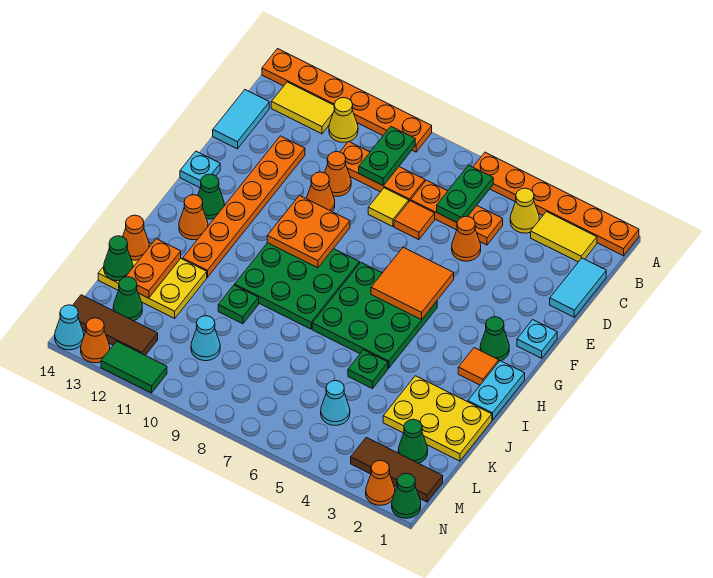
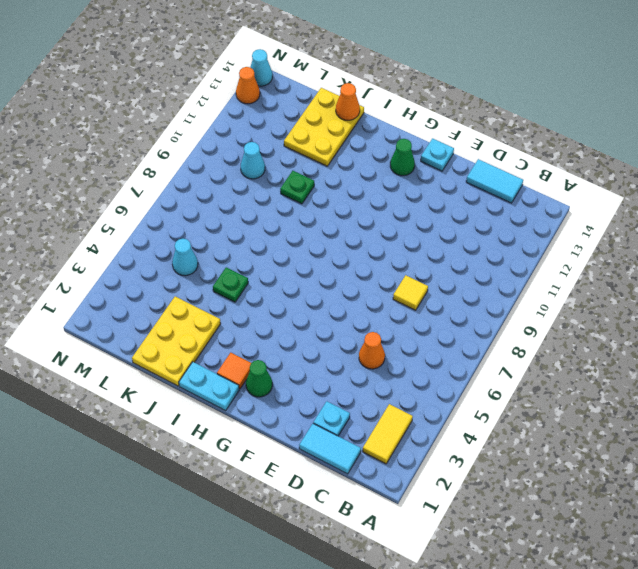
cyan plate D2 level 1 -> cyan plate F1 level 1
none -> orange plate A1:A6 level 1
none -> orange plate A9:A14 level 1
none -> yellow cone B4 level 1
none -> yellow cone B11 level 1

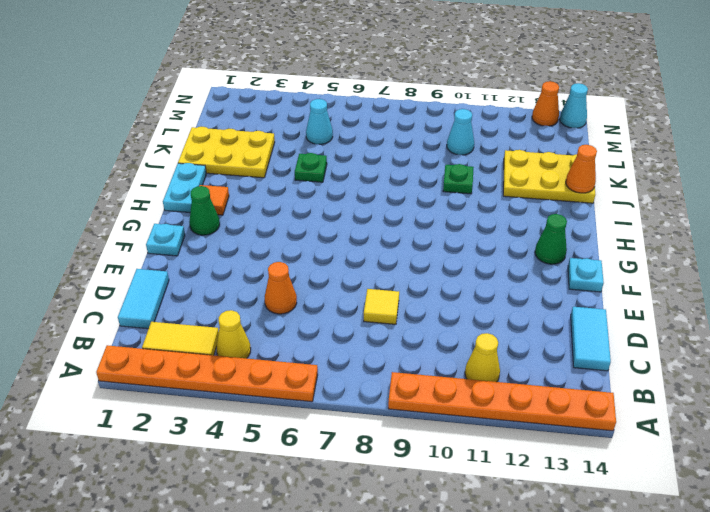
none -> yellow tile B12:B13 level 1
none -> orange plate C5:C7 level 1
none -> orange plate C8:C10 level 1
none -> orange tile D7 level 1

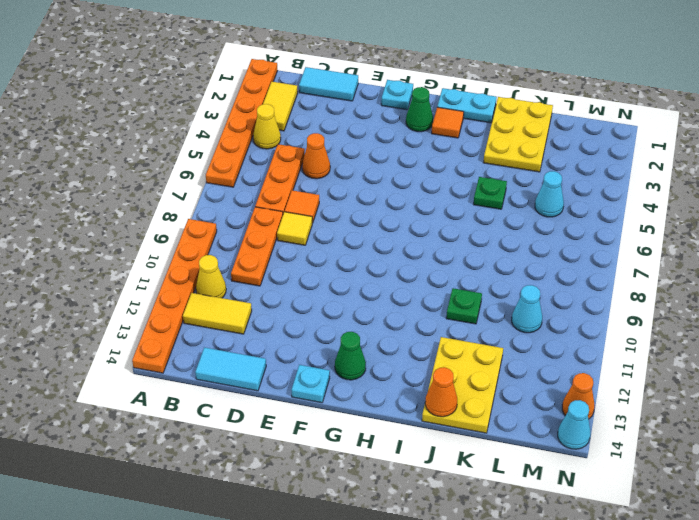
yellow tile B12:C12 level 1 -> yellow tile B12:B13 level 1
none -> orange cone D10 level 1
none -> orange plate D12:I12 level 1
none -> orange cone E10 level 1
none -> green plate G5:I7 level 1

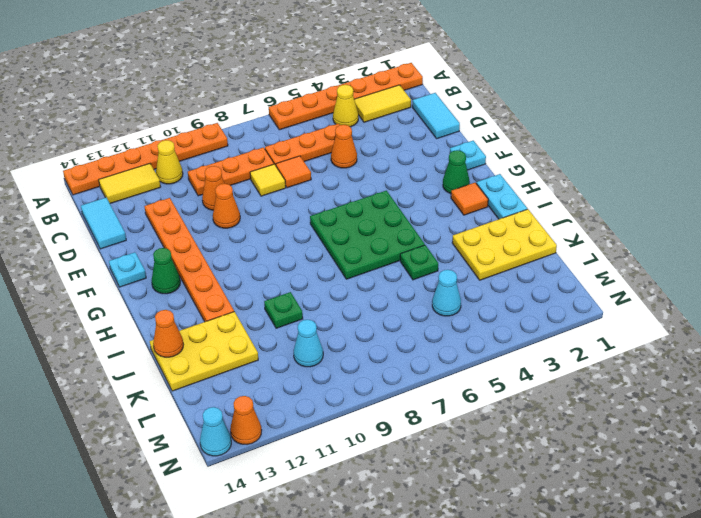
none -> green plate G8:I10 level 1
none -> orange cone H13 level 1
none -> green cone L2 level 1
none -> green cone L13 level 1

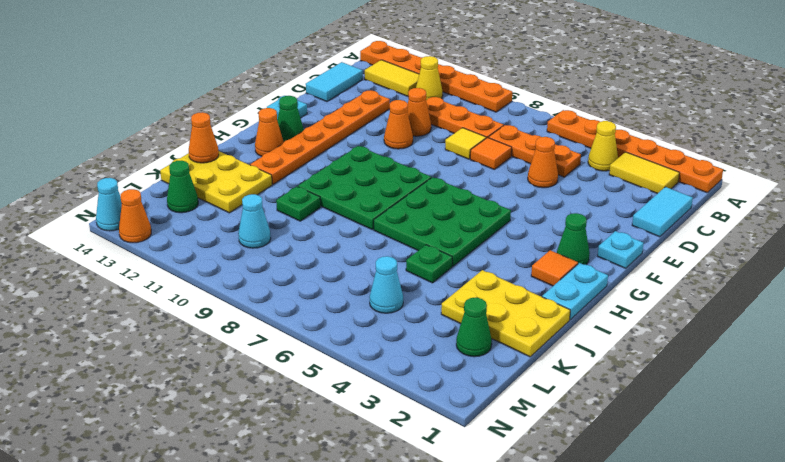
none -> brown tile M1:M3 level 1
none -> brown tile M12:M14 level 1
none -> green cone N1 level 1
none -> orange cone N2 level 1

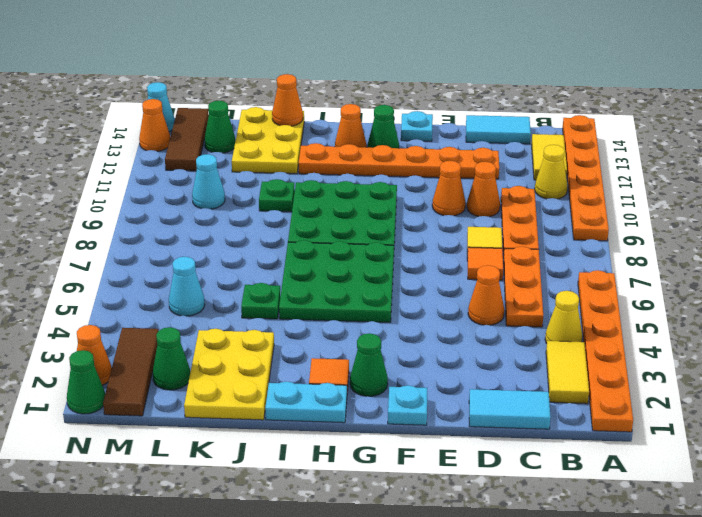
none -> green tile N11:N12 level 1
none -> green plate B6:C6 level 2
none -> green plate B9:C9 level 2
none -> orange tile F5:G6 level 2

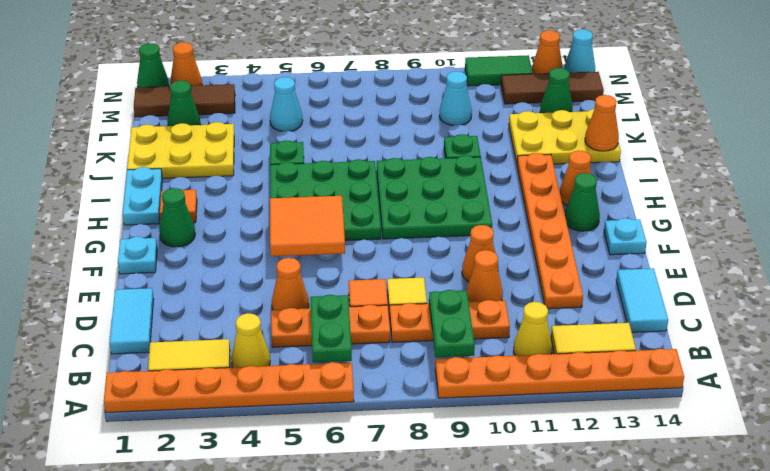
none -> orange plate F9:G10 level 2
none -> orange plate J13:K13 level 2
none -> green cone K14 level 2

